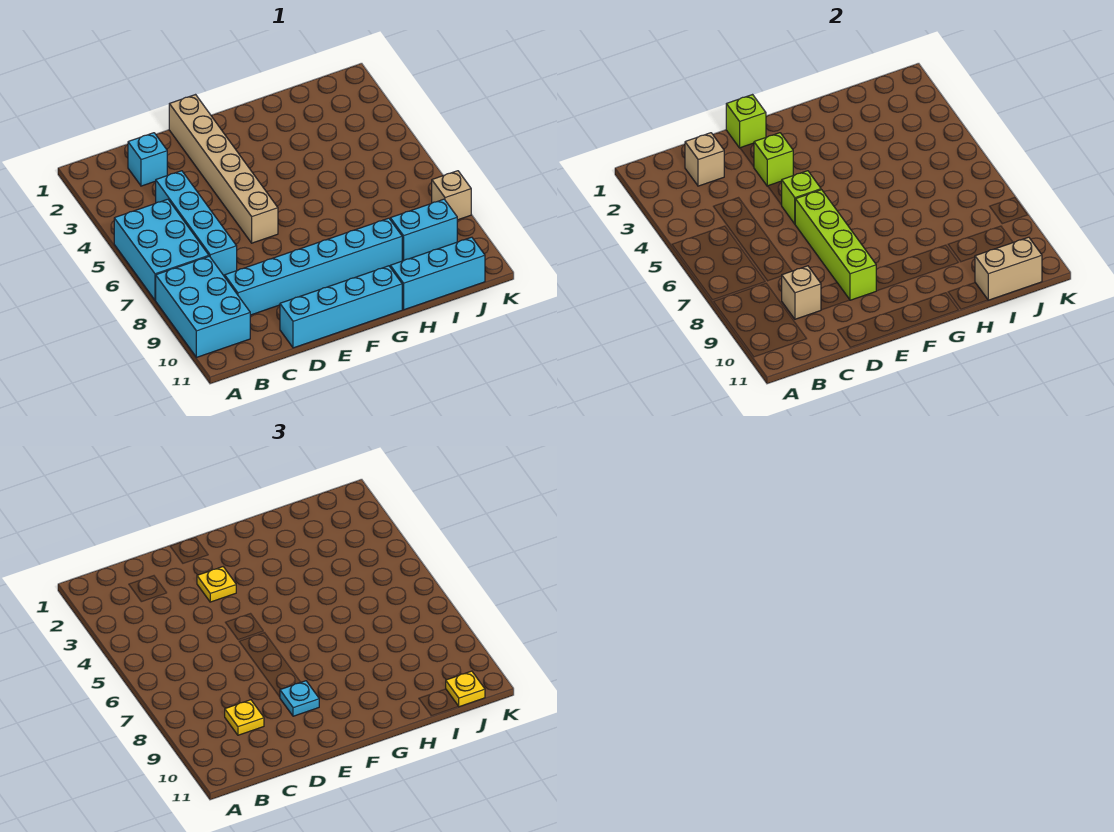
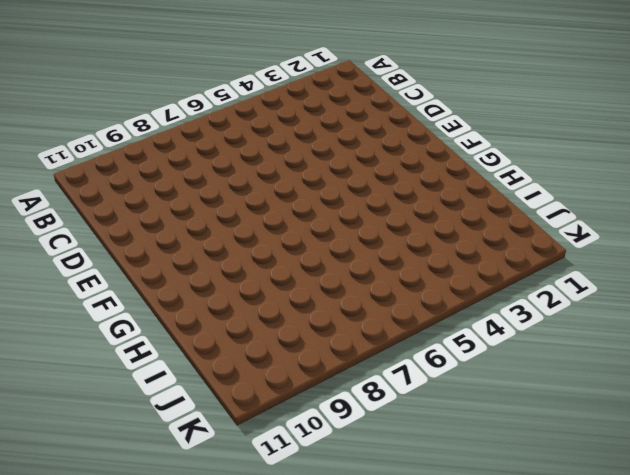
none -> cyan brick A5:B7 level 1
none -> cyan brick A8:B10 level 1
none -> cyan brick C2 level 1

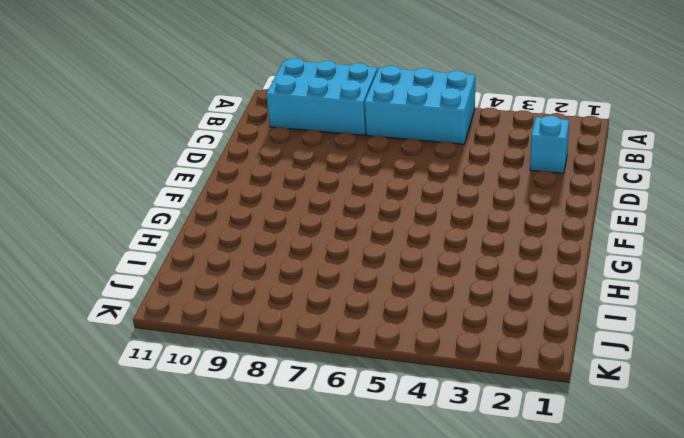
none -> cyan brick C4:C7 level 1
none -> cyan brick C9:H9 level 1
none -> cyan brick D11:G11 level 1

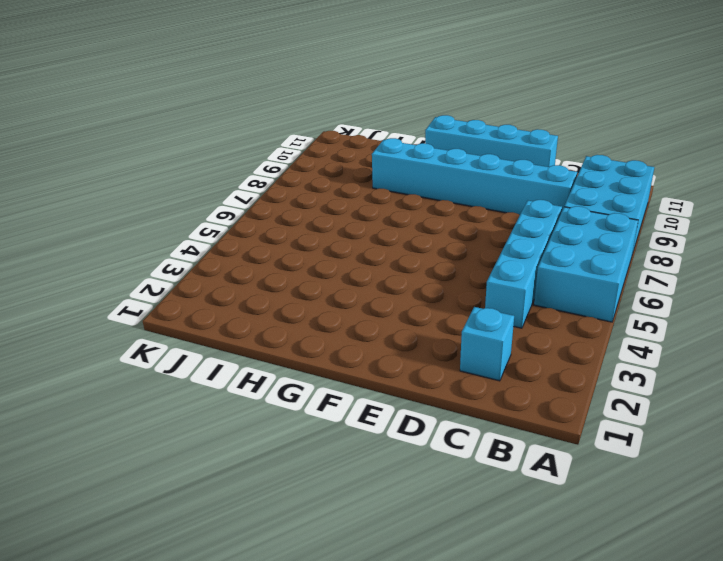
none -> tan brick E1:E6 level 1
none -> cyan brick H11:J11 level 1
none -> cyan brick I9:J9 level 1

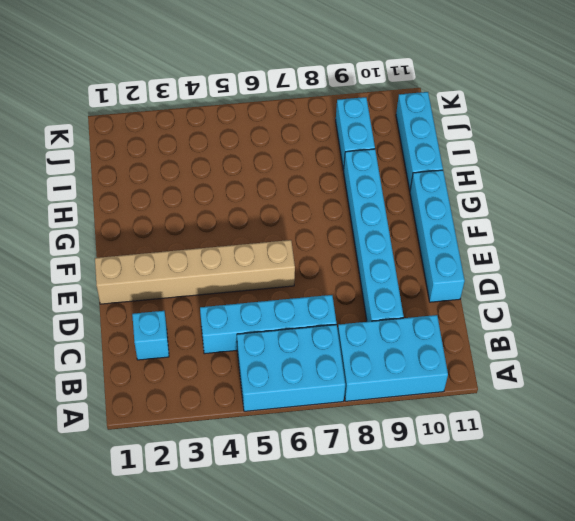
none -> tan brick K8 level 1
none -> tan brick C2 level 2
none -> tan brick C9 level 2

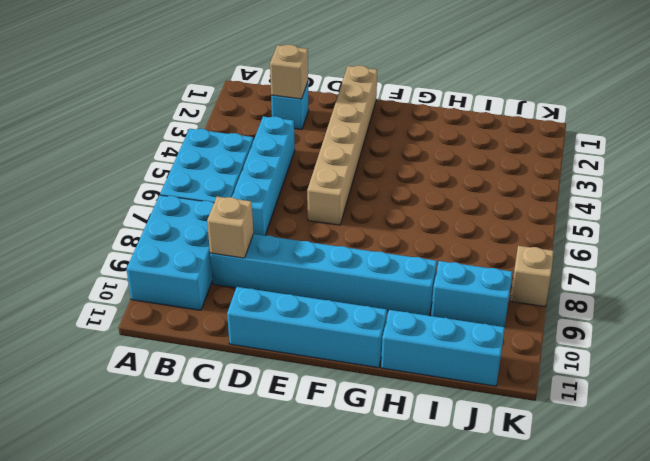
none -> lime brick E1 level 2
none -> lime brick E3 level 2
none -> lime brick E5 level 2

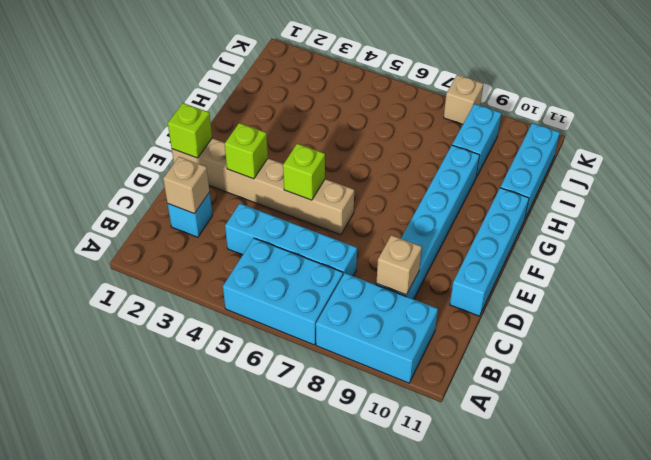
none -> lime brick E6:E9 level 2
none -> tan brick I11:J11 level 2
none -> yellow plate C9 level 3

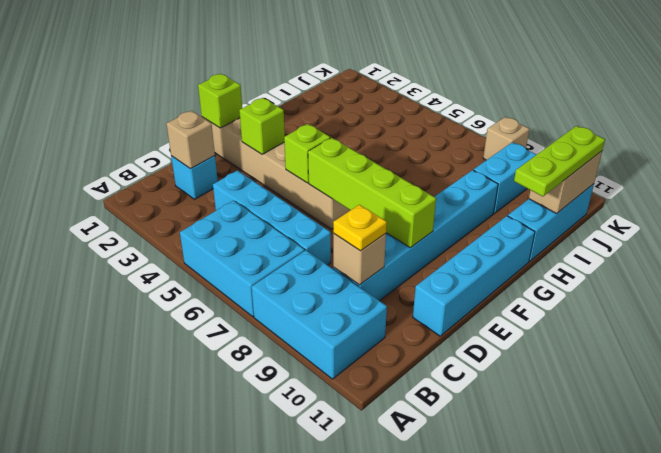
lime plate H11:J11 level 3 -> yellow plate J11 level 3
none -> yellow plate E3 level 3
none -> cyan plate E9 level 3

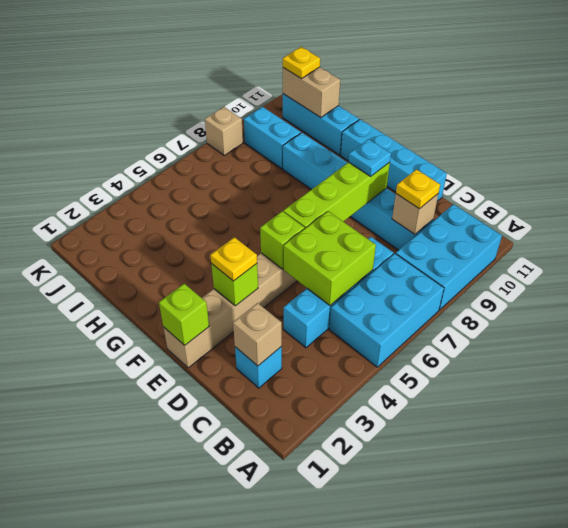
lime brick C5:D6 level 2 -> none

